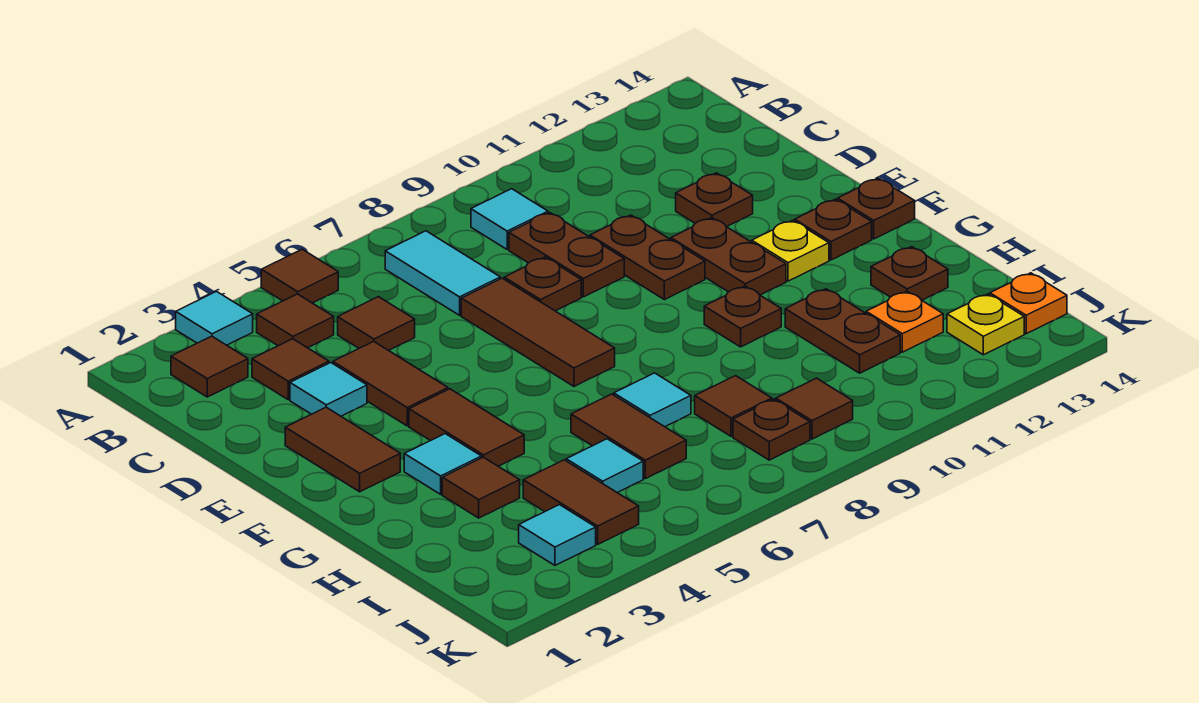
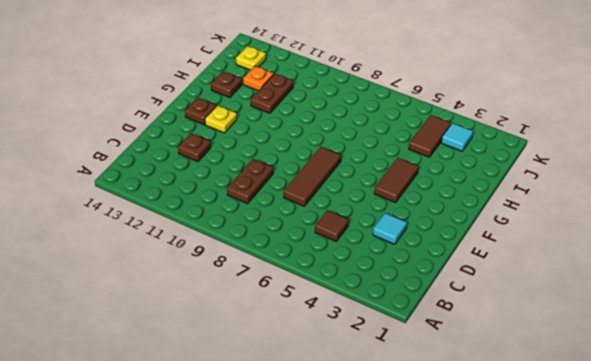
none -> cyan tile A3 level 1
none -> brown tile A5 level 1
none -> brown tile B2 level 1
none -> brown tile B4 level 1

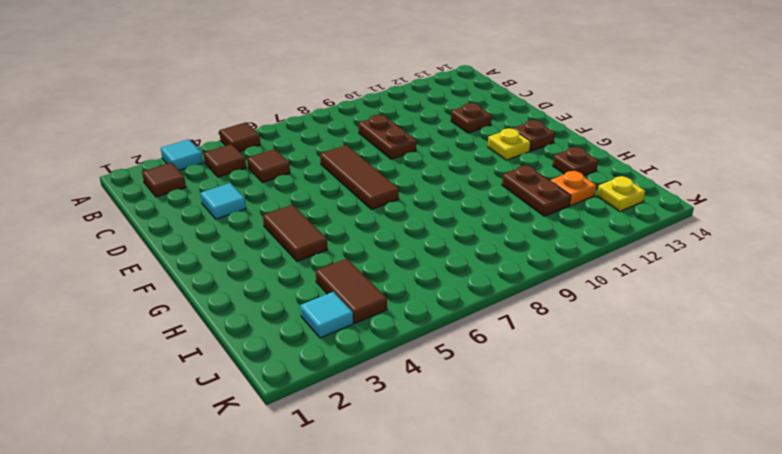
none -> cyan tile B7:C7 level 1
none -> cyan tile B9 level 1
none -> brown tile C3 level 1
none -> brown tile D4:E4 level 1

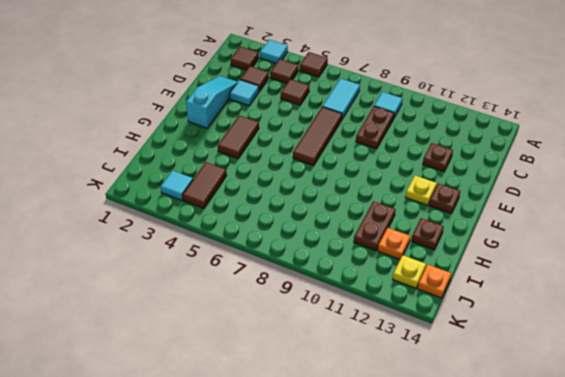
cyan slope D2:F2 level 1 top F -> brown tile E2:F2 level 1
none -> brown tile D4:E4 level 1
none -> brown plate D8 level 1
none -> brown plate D10:E10 level 1
none -> brown plate E11:F11 level 1

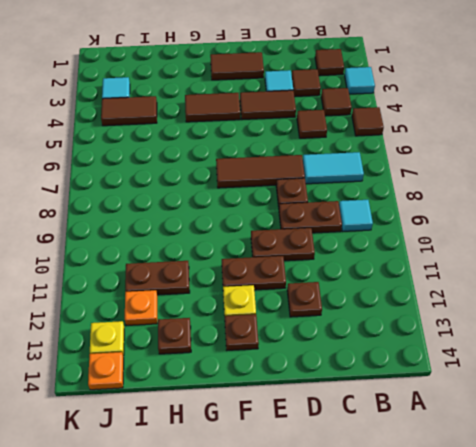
none -> brown plate F14 level 1
none -> cyan tile G3 level 1
none -> brown plate G10 level 1
none -> brown tile H3 level 1

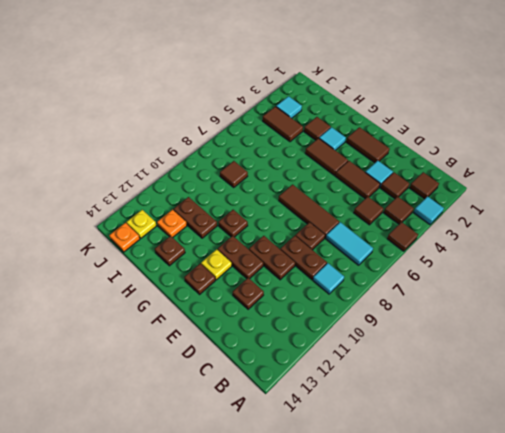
none -> brown plate F14 level 1
none -> brown tile H6:I6 level 1
none -> cyan tile H7 level 1
none -> cyan tile I5 level 1

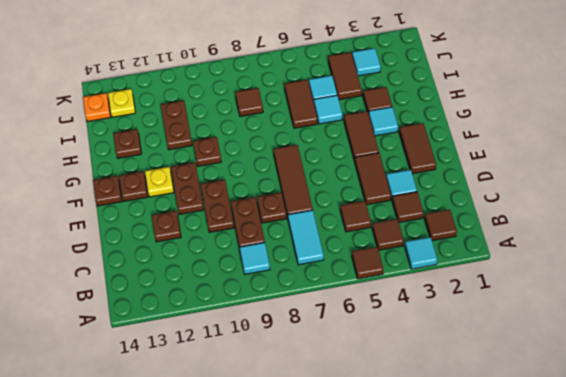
cyan tile H5 level 1 -> cyan tile H7 level 1
none -> orange plate I12 level 1
none -> brown plate J8 level 1
none -> brown tile J9 level 1

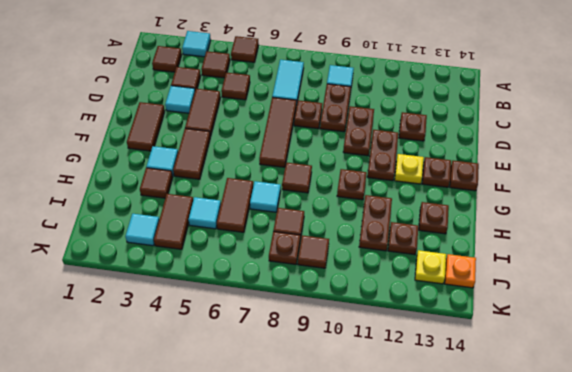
brown tile G8 level 1 -> none
brown plate I12 level 1 -> orange plate I12 level 1

